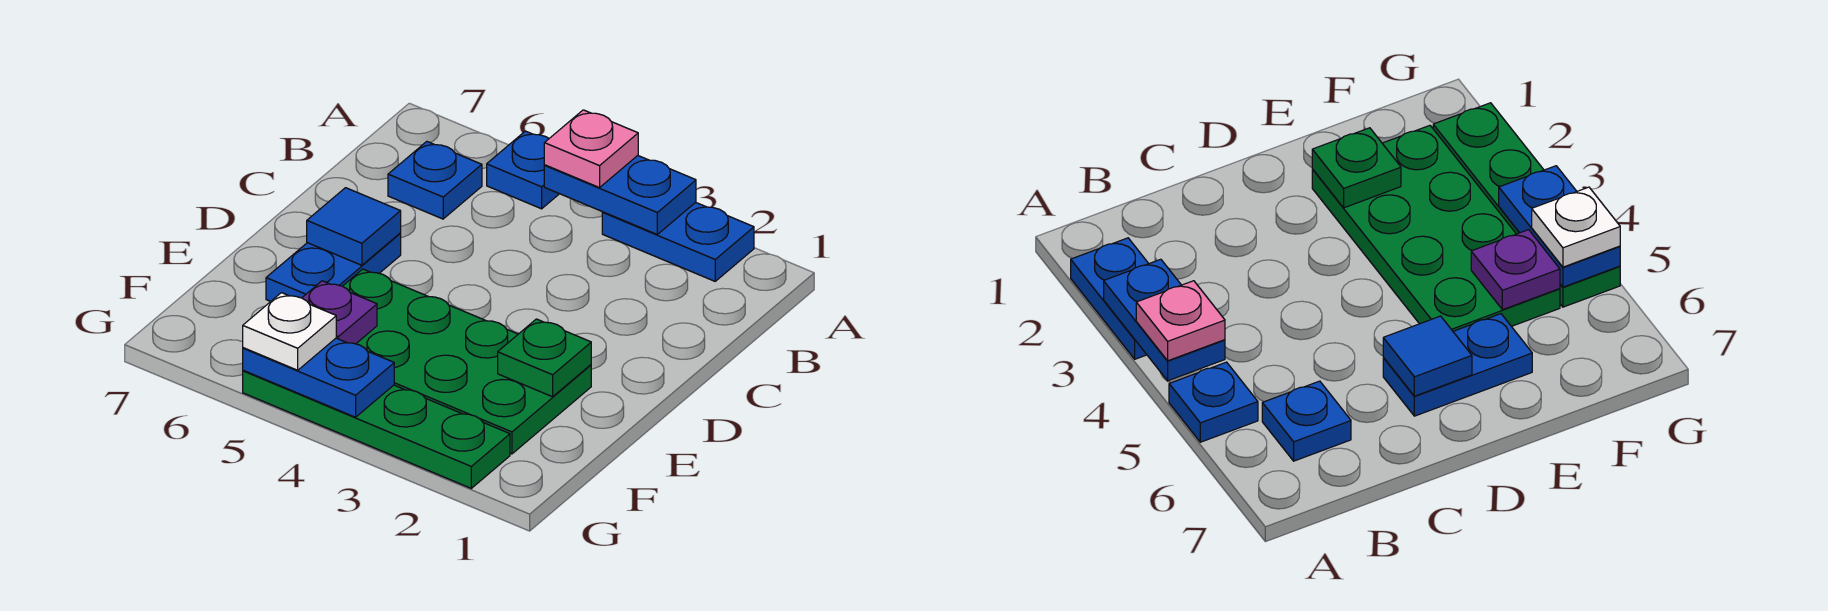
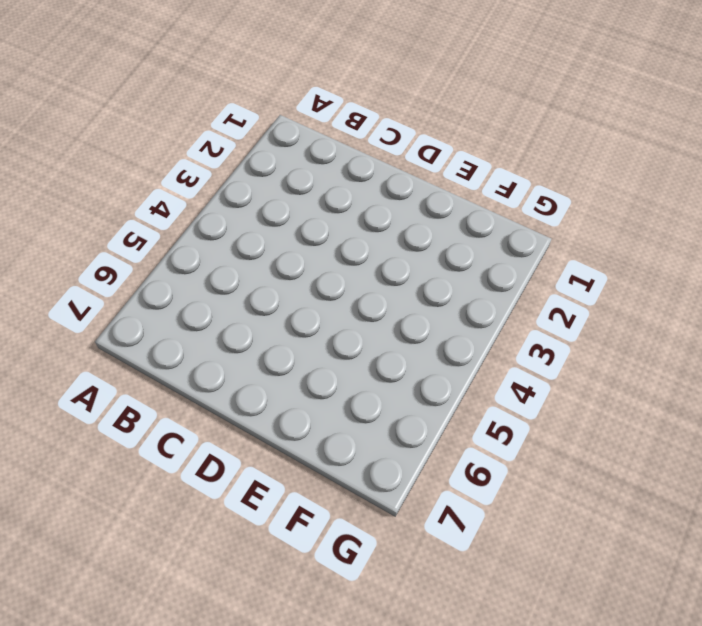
none -> blue plate A2:A3 level 1
none -> blue plate A5 level 1
none -> blue plate B6 level 1

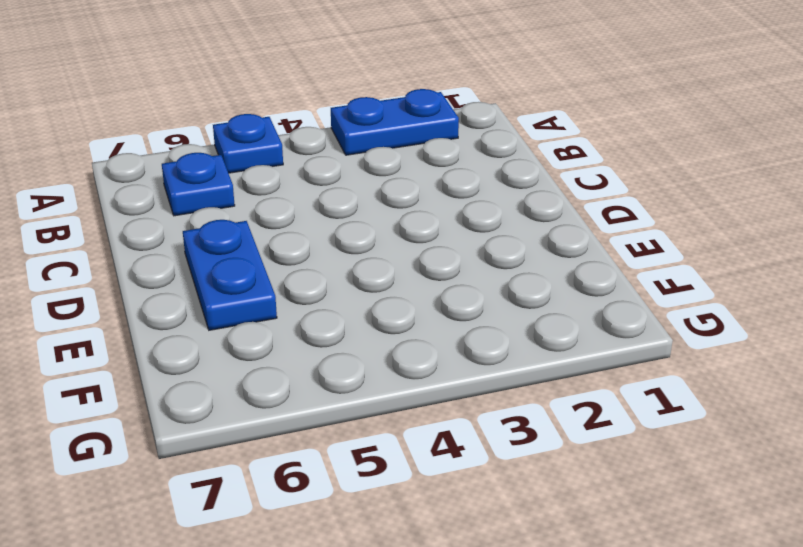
none -> green plate E2:F5 level 1
none -> green plate G2:G5 level 1
none -> blue plate A3:A4 level 2

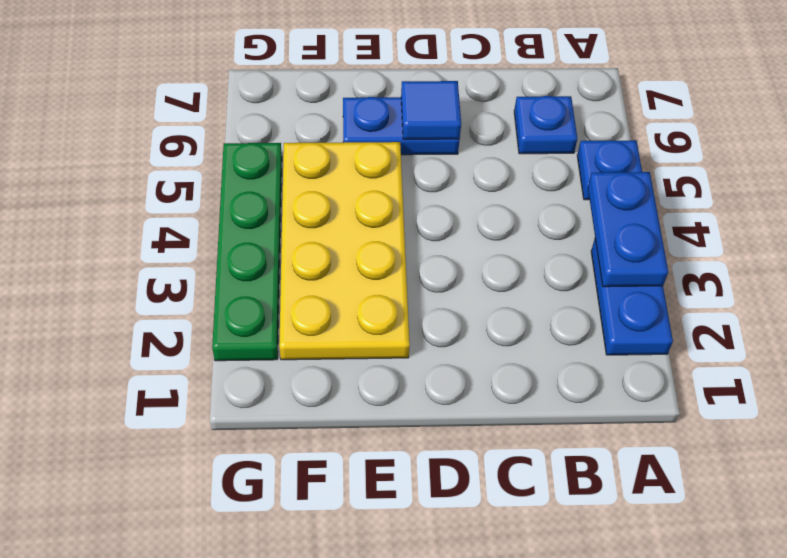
yellow plate E2:F5 level 1 -> green plate E2:F5 level 1
none -> green plate E2 level 2
none -> purple plate F5 level 2
none -> blue plate G4:G5 level 2

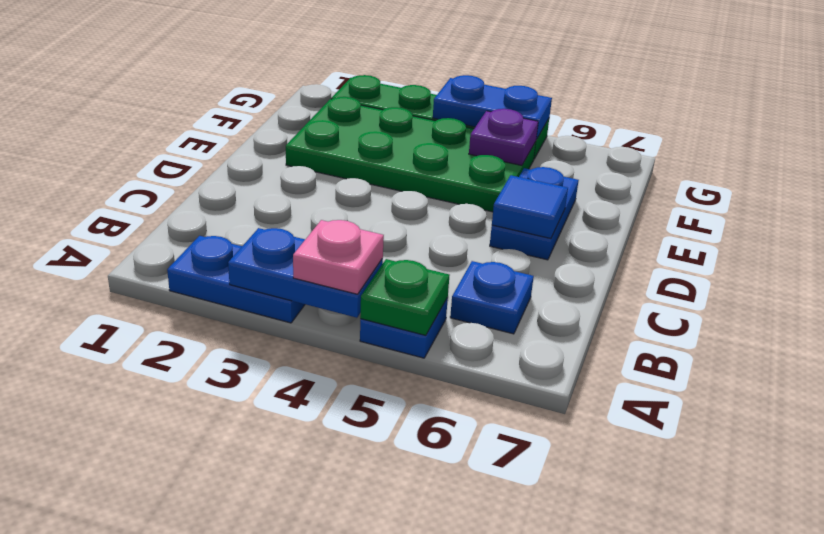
green plate A5 level 2 -> green plate E2 level 2
none -> white plate G5 level 3

